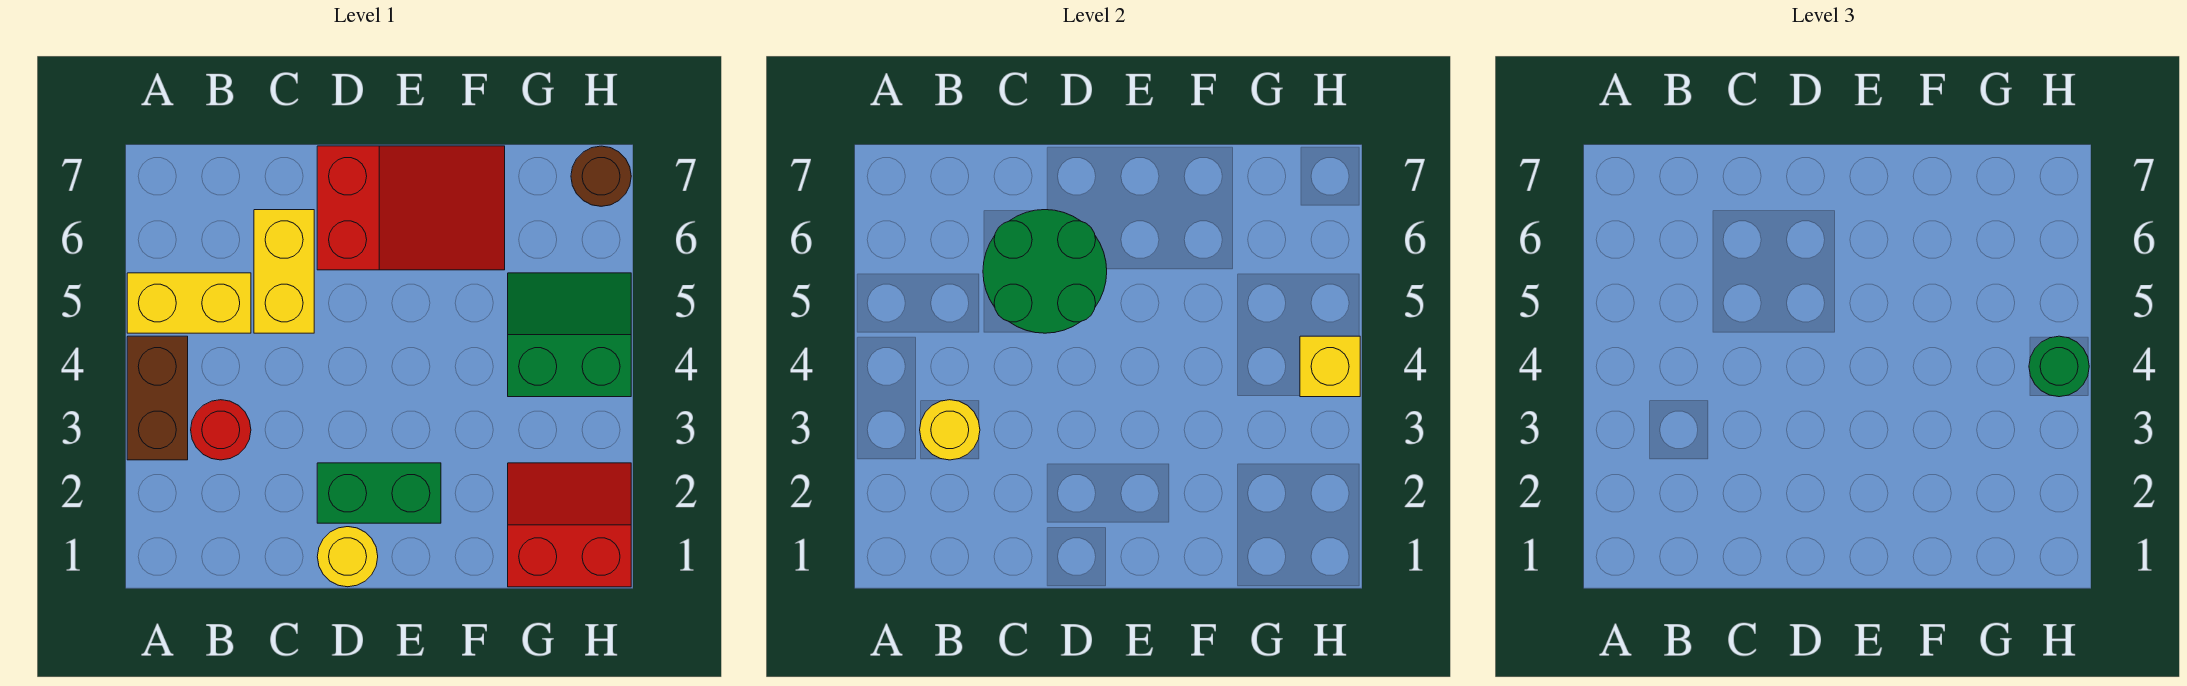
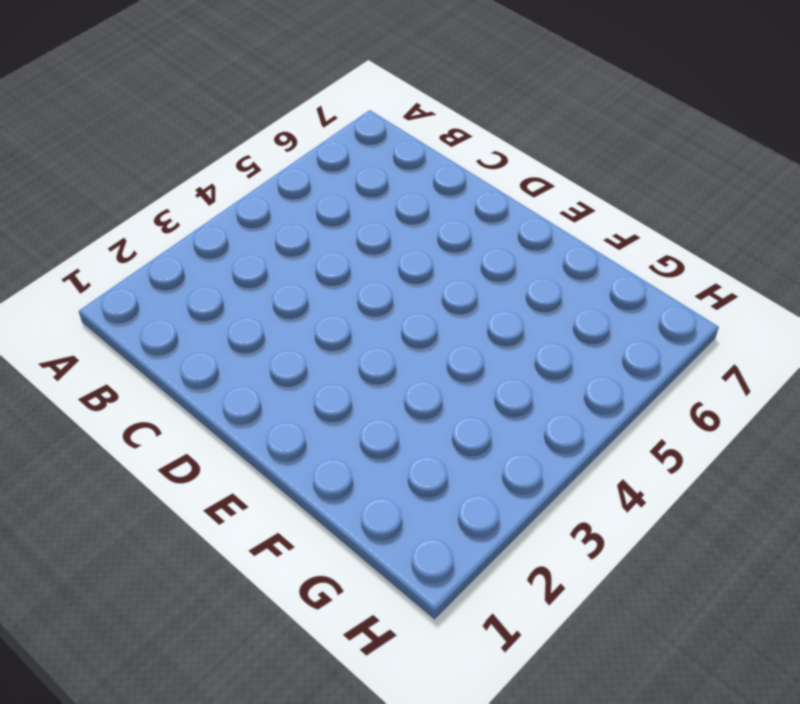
none -> brown brick A3:A4 level 1
none -> yellow brick A5:B5 level 1
none -> red round brick B3 level 1

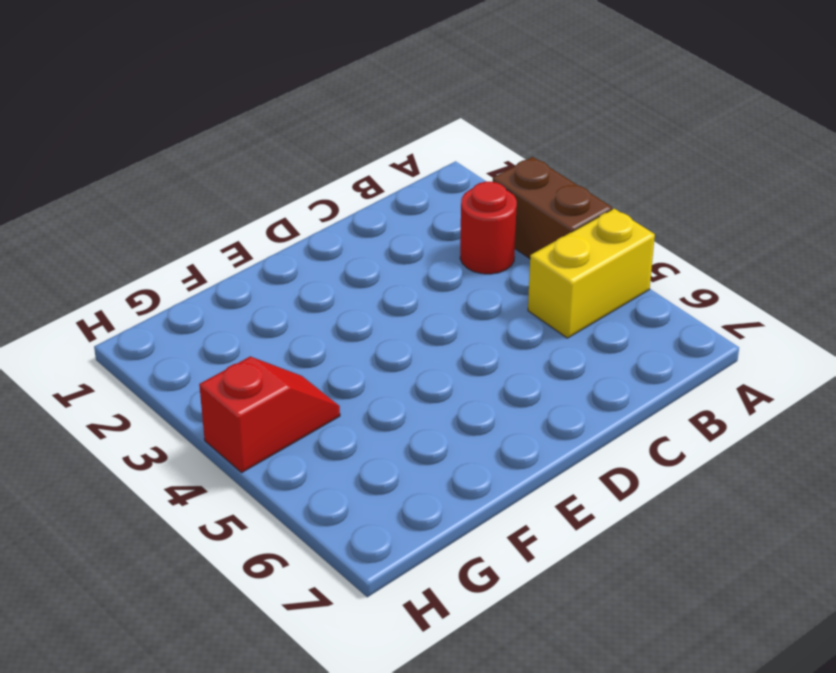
red slope G4:H4 level 1 top H -> green slope G4:H5 level 1 top 4
none -> yellow brick C5:C6 level 1
none -> yellow round brick D1 level 1
none -> green brick D2:E2 level 1

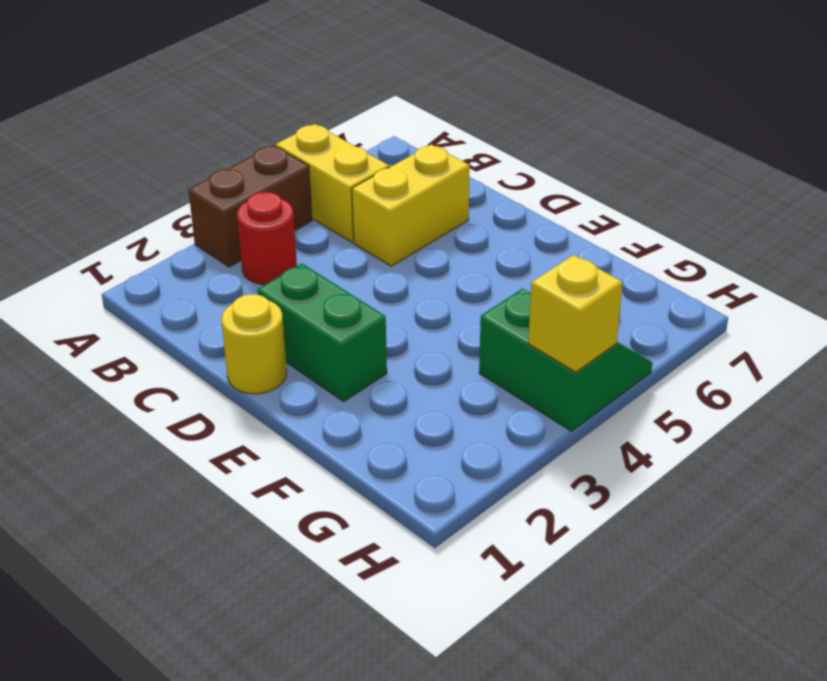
none -> red slope D6:F7 level 1 top D
none -> red slope G1:H2 level 1 top 1
none -> brown round brick H7 level 1

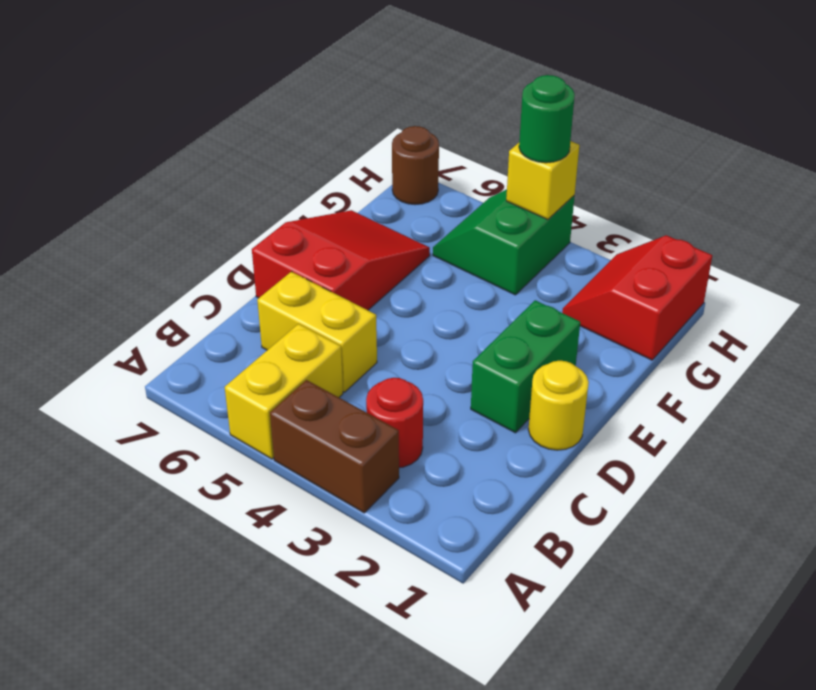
none -> yellow round brick B3 level 2
none -> green round brick C5:D6 level 2

